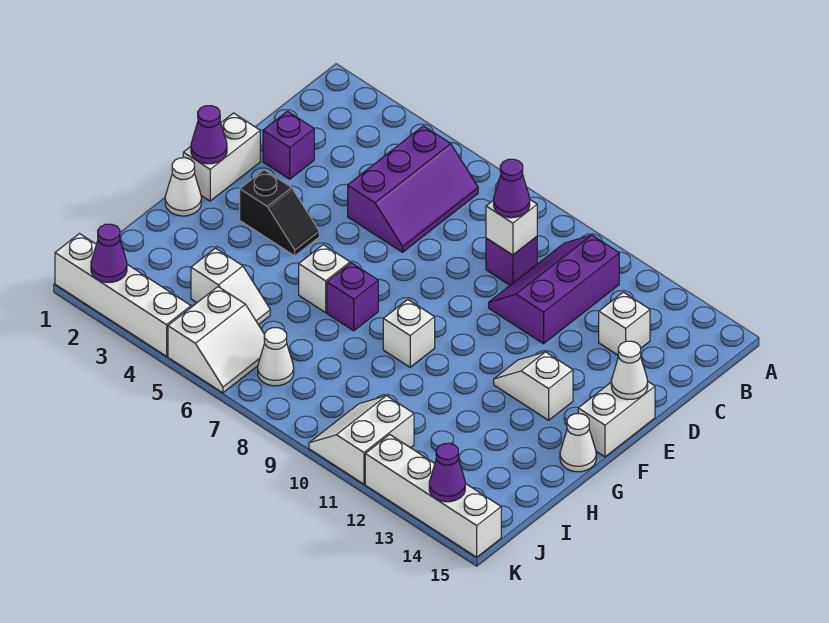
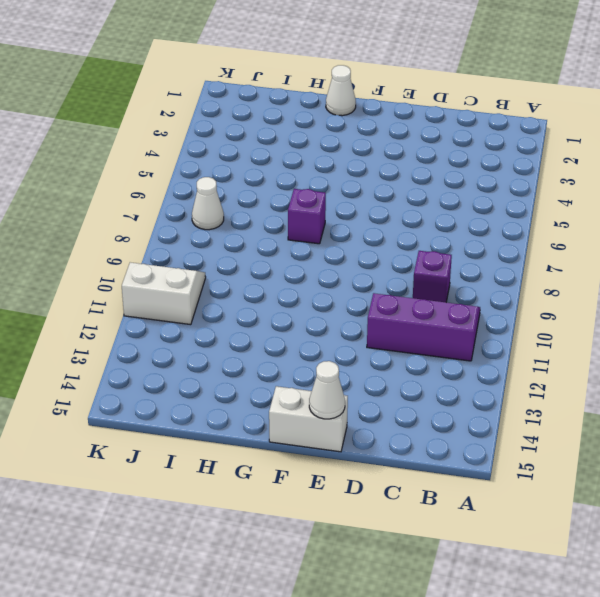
none -> purple slope B5:D6 level 1 top 5
none -> white brick C13 level 1
none -> purple brick D2 level 1

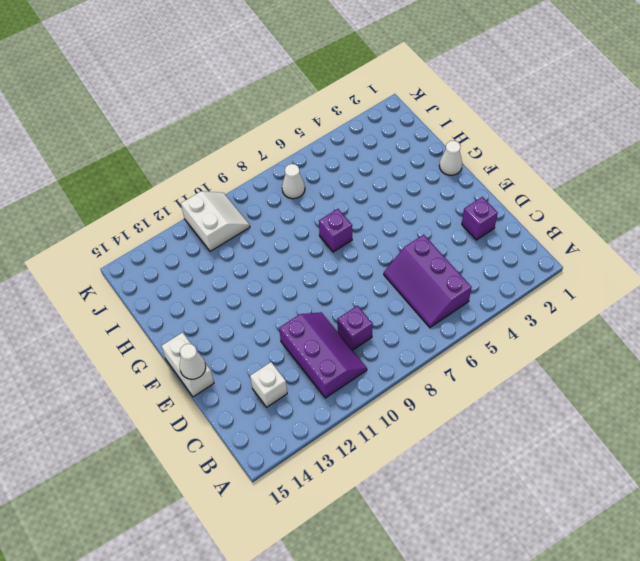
none -> white brick E1:F1 level 1
none -> black slope F3:F4 level 1 top 3
none -> white slope F12:F13 level 1 top 13

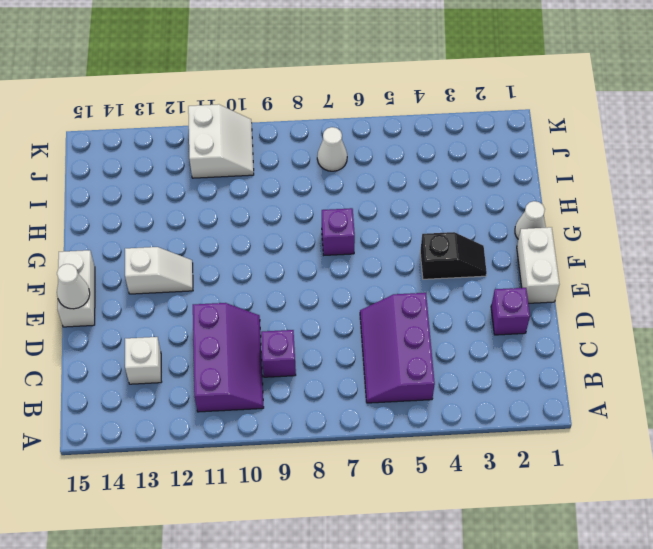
black slope F3:F4 level 1 top 4 -> black slope F3:F4 level 1 top 3
none -> white brick G6 level 1
none -> white brick G9 level 1
none -> white cone G15 level 1

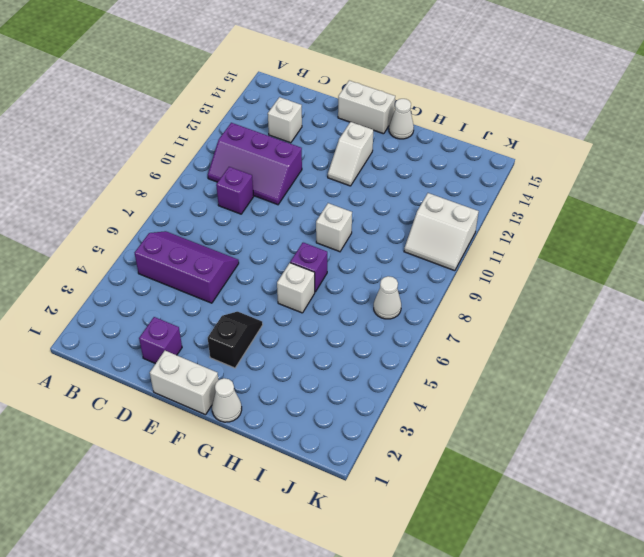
none -> white slope I4:I5 level 1 top 4
none -> white slope J5:K6 level 1 top 5
none -> white brick K1:K4 level 1

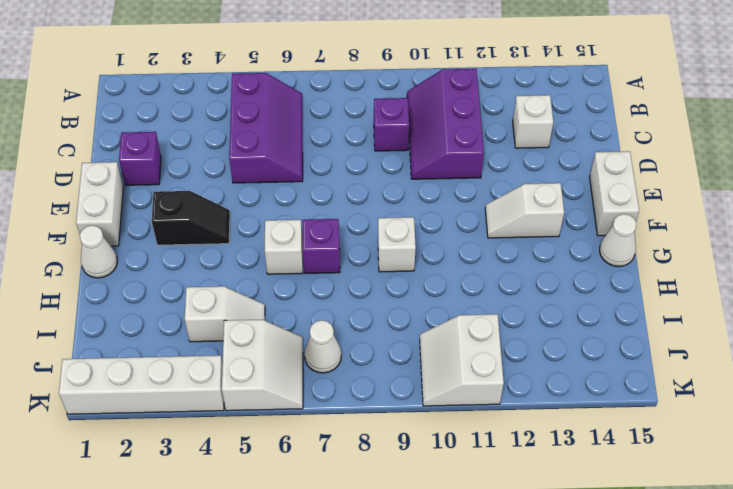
none -> white brick K12:K15 level 1
none -> white brick C9 level 2
none -> white cone E15 level 2

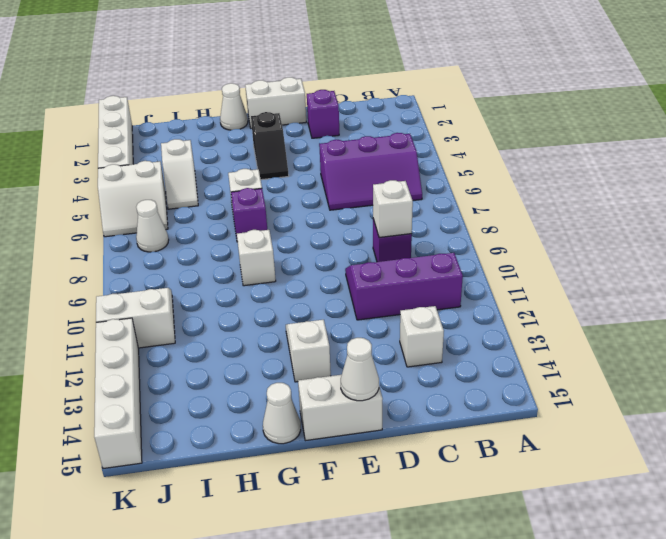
none -> purple cone F1 level 2
none -> purple cone K2 level 2
none -> purple cone K14 level 2

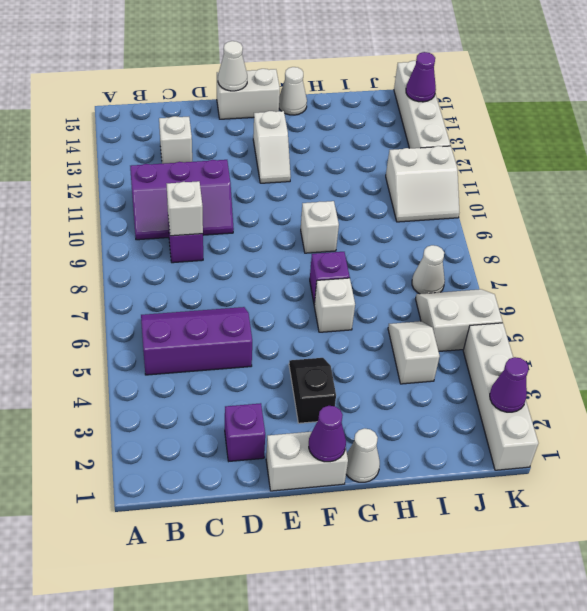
none -> purple cone C9 level 3

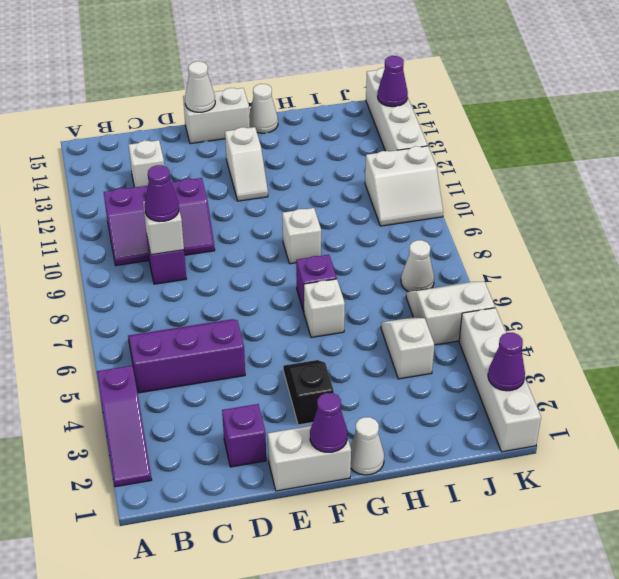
purple slope A2:A4 level 1 top 4 -> none

